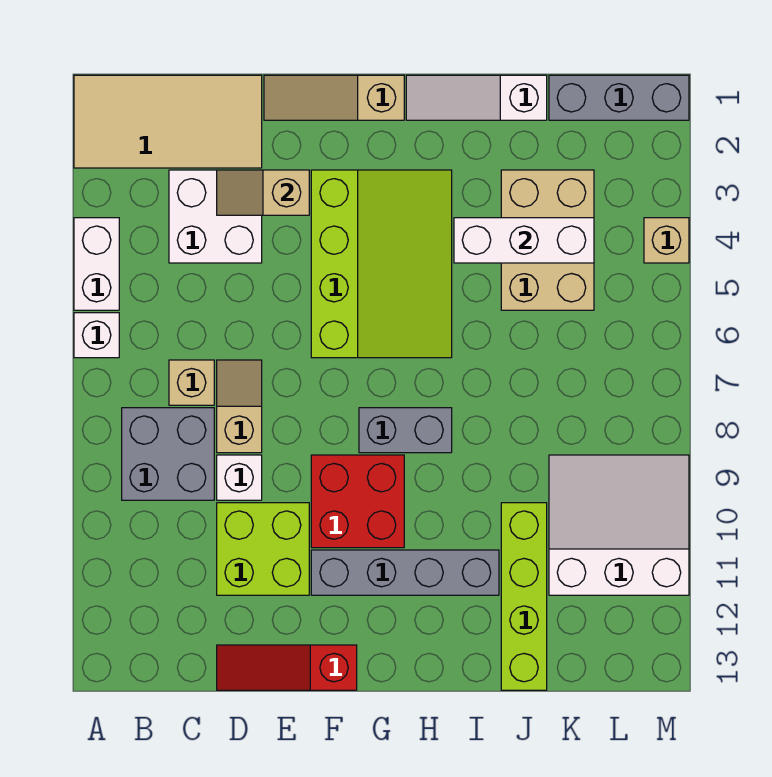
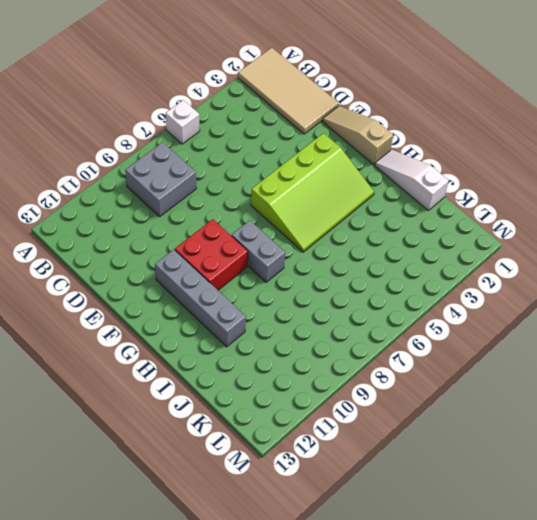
none -> white brick A4:A5 level 1
none -> white brick C3:D4 level 1
none -> tan brick C7 level 1

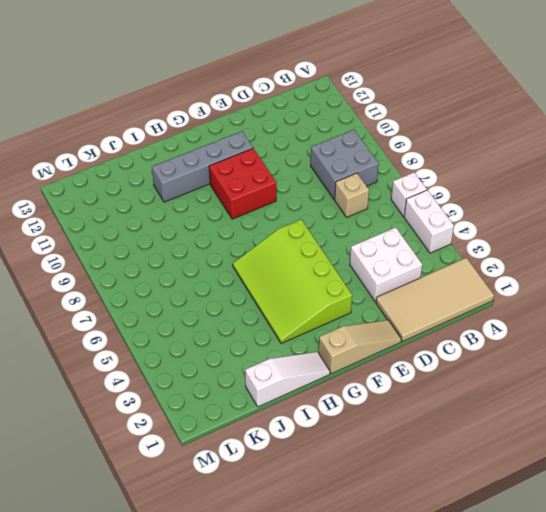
none -> tan slope D7:D8 level 1 top 8
none -> white brick D9 level 1
none -> lime brick D10:E11 level 1

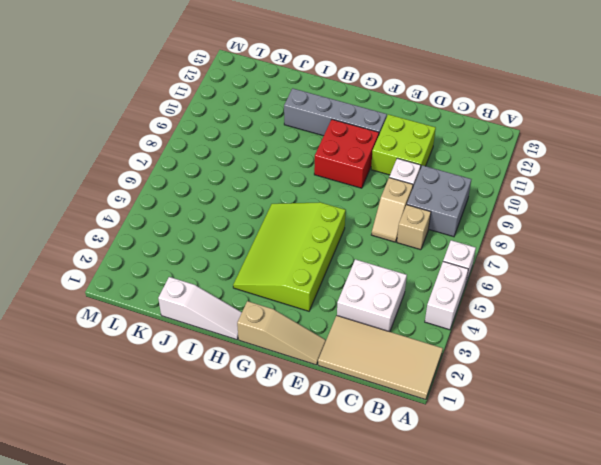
none -> red slope D13:F13 level 1 top F
none -> grey brick G8:H8 level 1
none -> tan brick J3:K5 level 1

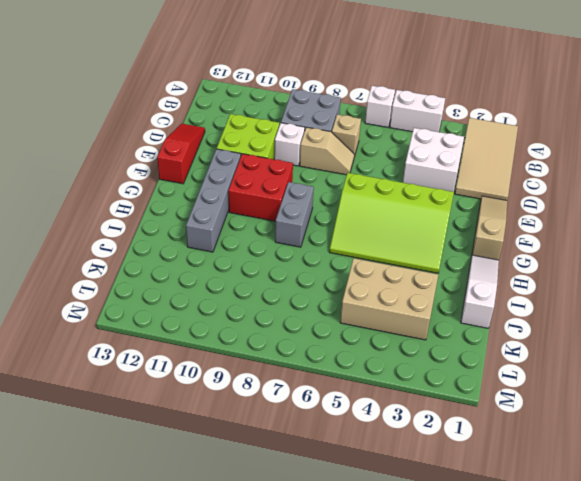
none -> lime brick J10:J13 level 1
none -> grey brick K1:M1 level 1
none -> white slope K9:M11 level 1 top 11

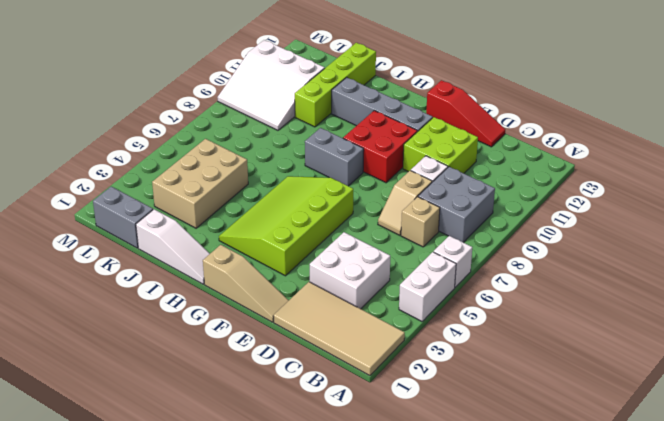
grey brick K1:L1 level 1 -> grey brick K1:M1 level 1
none -> tan brick M4 level 1
none -> tan slope D3:E3 level 2 top E
none -> white brick I4:K4 level 2

